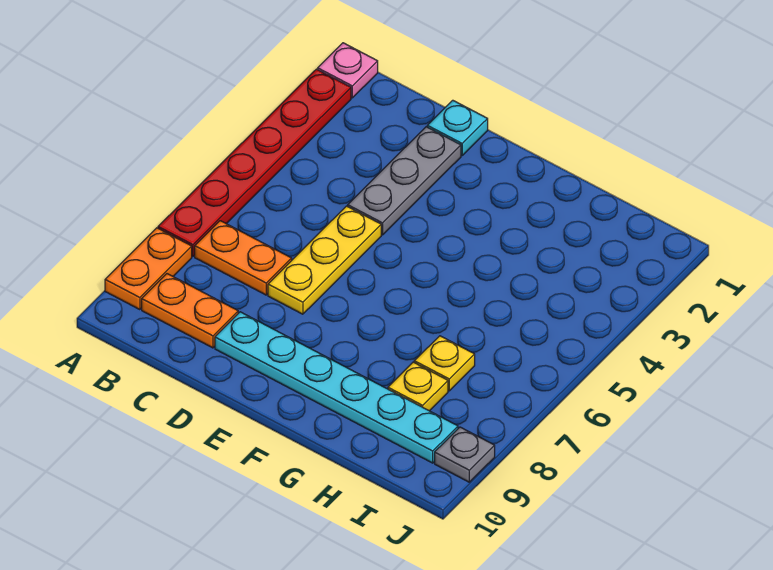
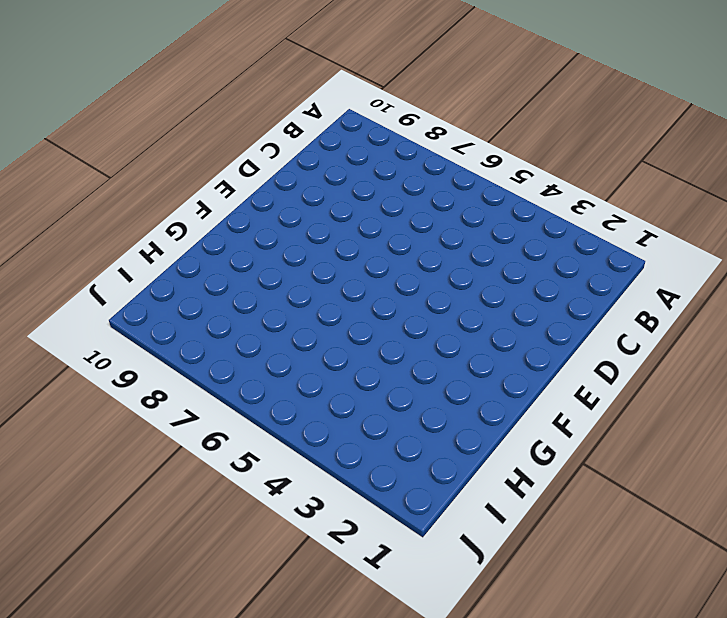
none -> pink plate A1 level 1
none -> red plate A2:A7 level 1
none -> orange plate A8:A9 level 1

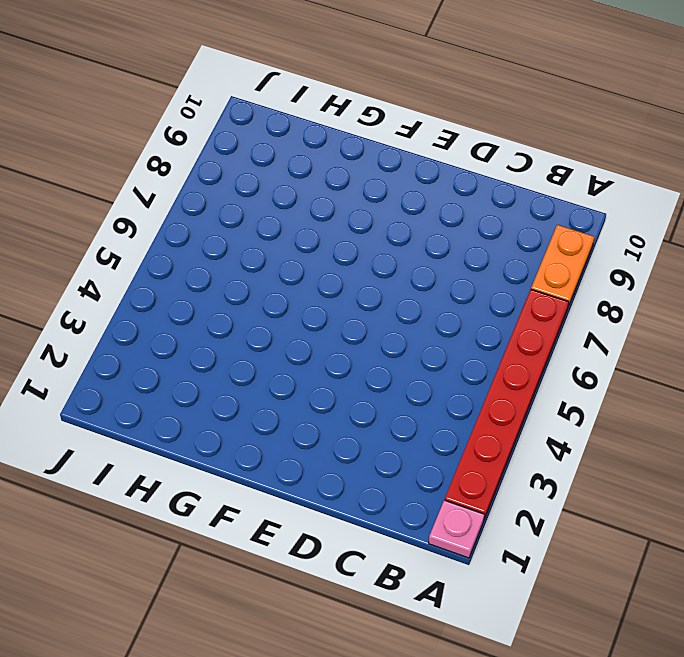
none -> orange plate B7:C7 level 1
none -> orange plate B9:C9 level 1
none -> cyan plate D1 level 1

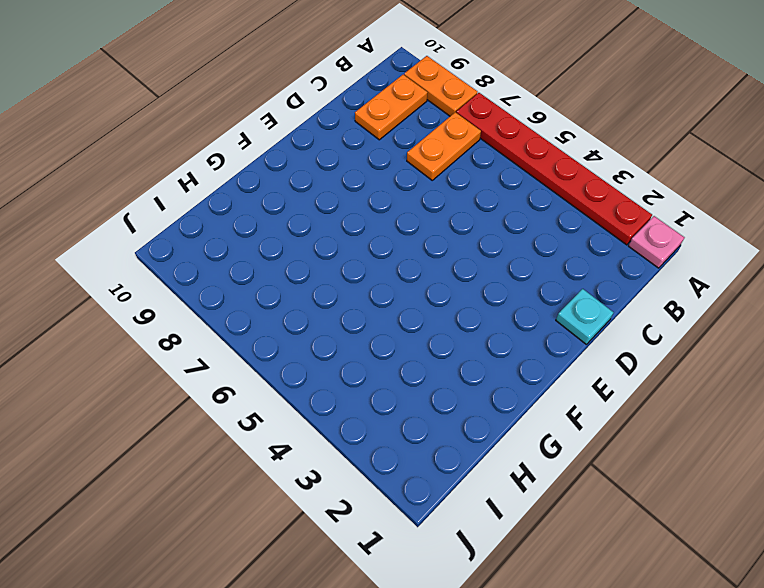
none -> grey plate D2:D4 level 1
none -> yellow plate D5:D7 level 1
none -> cyan plate D9:I9 level 1

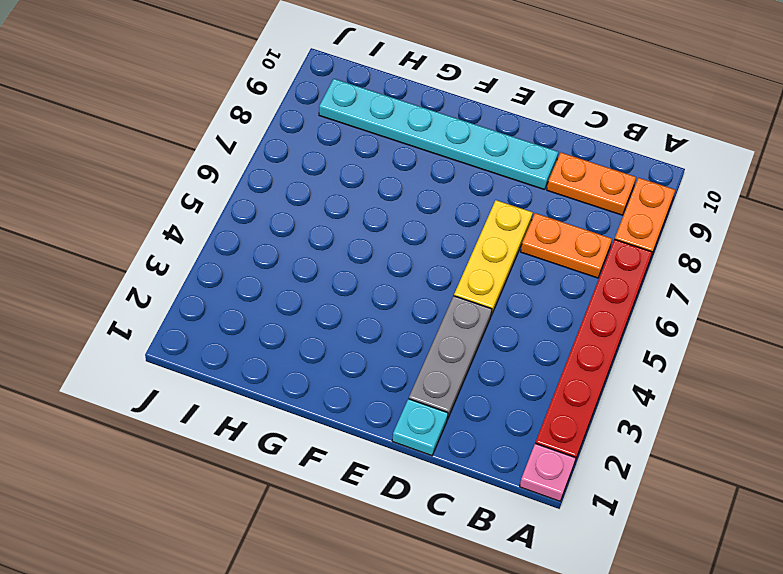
none -> yellow plate H7 level 1
none -> yellow plate H8 level 1
none -> grey plate J9 level 1

